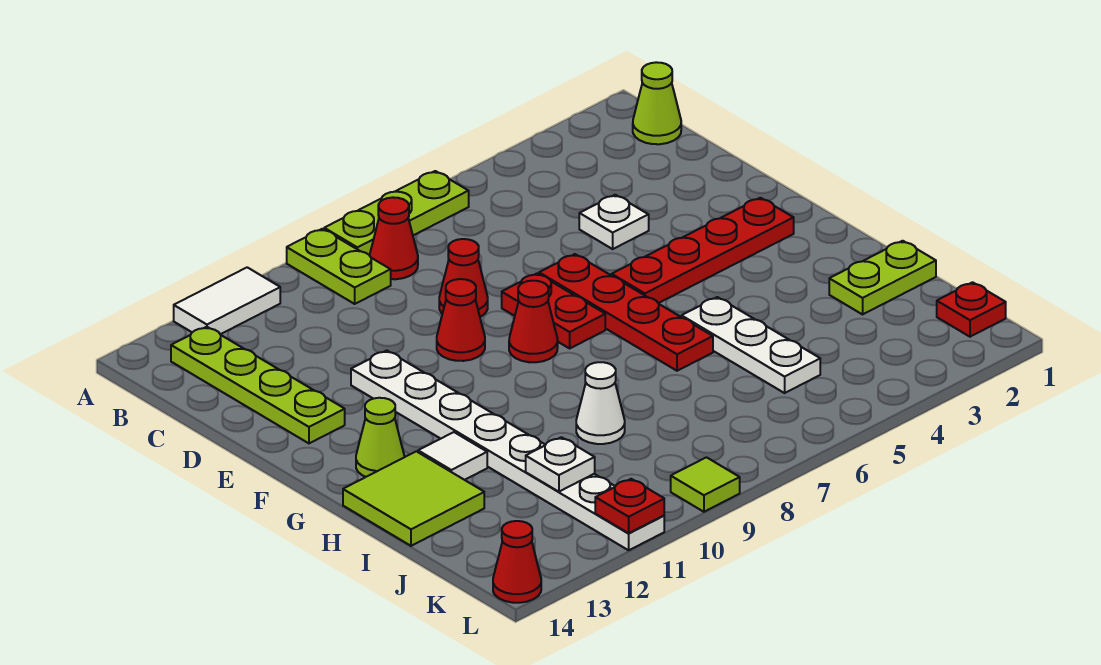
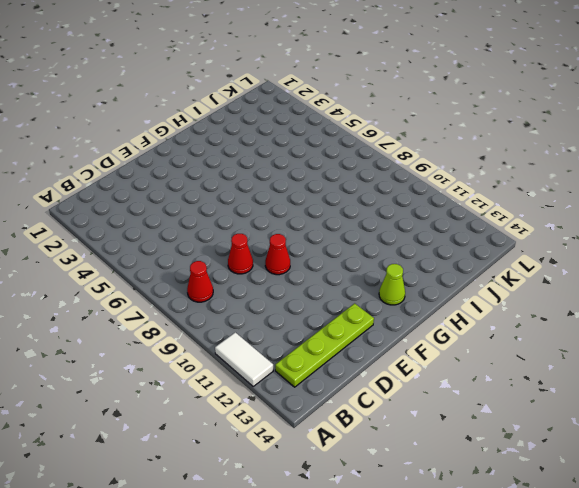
none -> lime plate A6:A8 level 1
none -> lime plate A9:B9 level 1
none -> lime cone B1 level 1

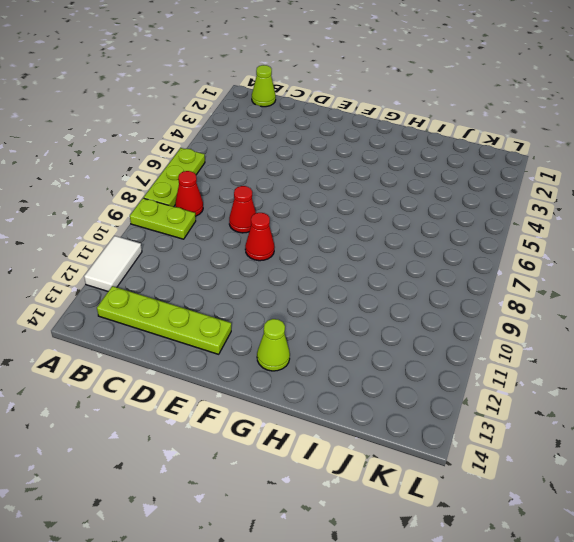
none -> white plate D4 level 1
none -> red plate E6:H6 level 1
none -> red plate E7:F7 level 1

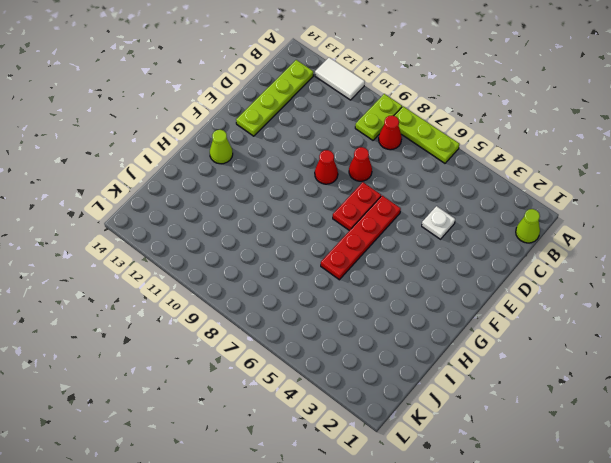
none -> white plate E11:L11 level 1
none -> red plate F2:F5 level 1
none -> red cone F8 level 1

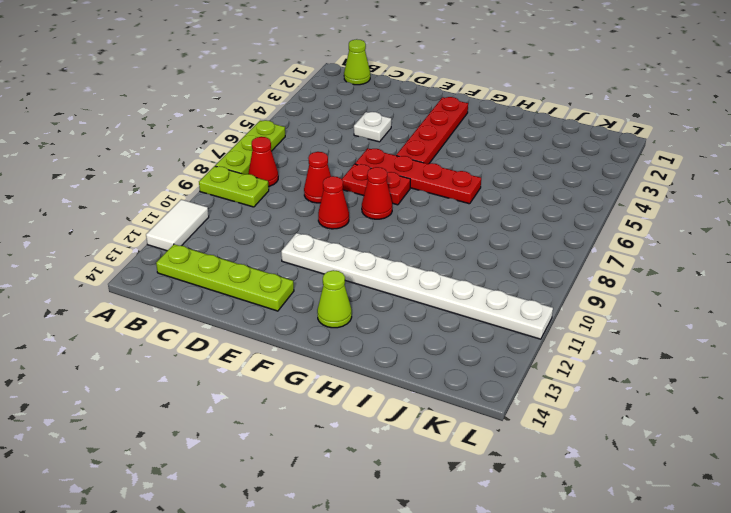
none -> white plate H5:J5 level 1
none -> white tile H12 level 1
none -> lime tile H13:I14 level 1

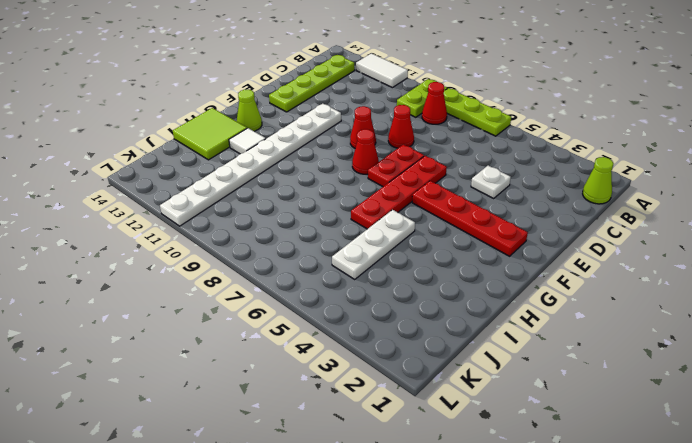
none -> lime plate I1:I2 level 1
none -> white cone I9 level 1
none -> red plate K1 level 1

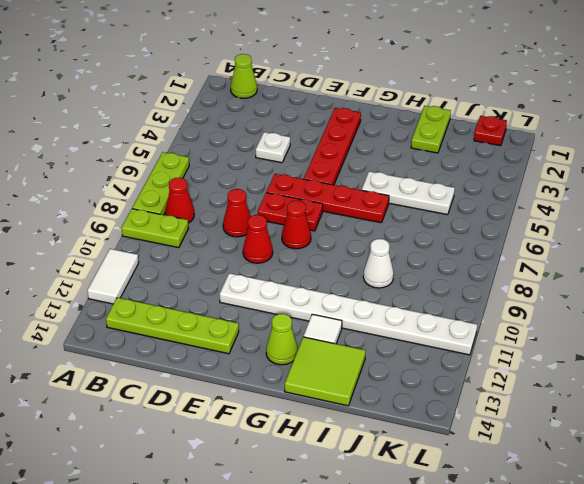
none -> lime tile L9 level 1
none -> red cone L14 level 1
none -> white plate J11 level 2

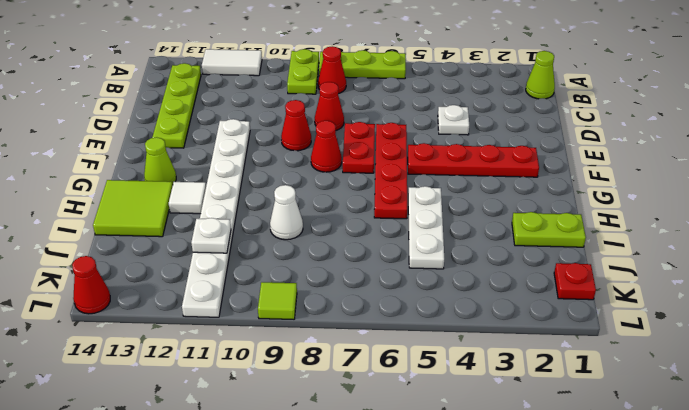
none -> red plate L11 level 2

